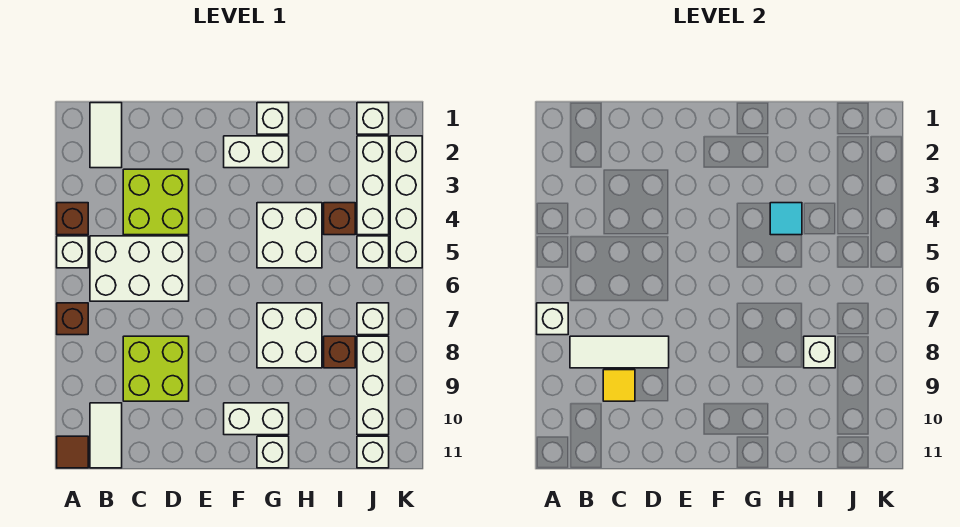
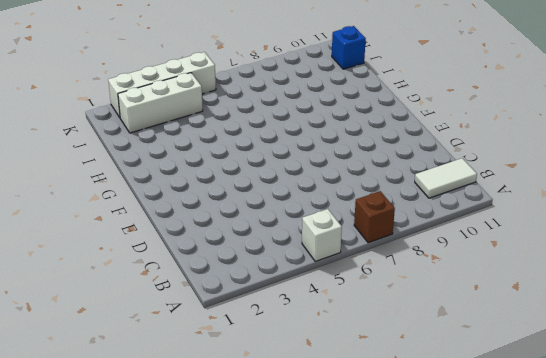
blue brick J11 level 1 -> white brick J11 level 1
none -> brown brick A4 level 1
none -> brown tile A11 level 1
none -> white tile B1:B2 level 1

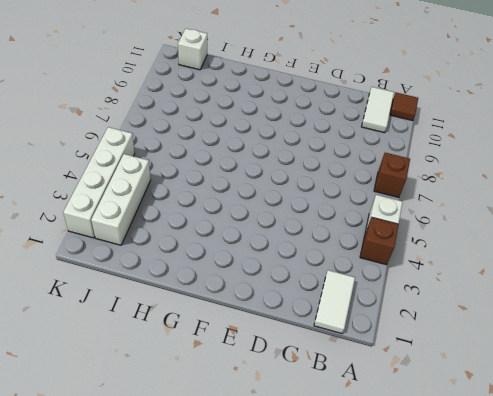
none -> white brick B5:D6 level 1
none -> lime brick C3:D4 level 1
none -> lime brick C8:D9 level 1

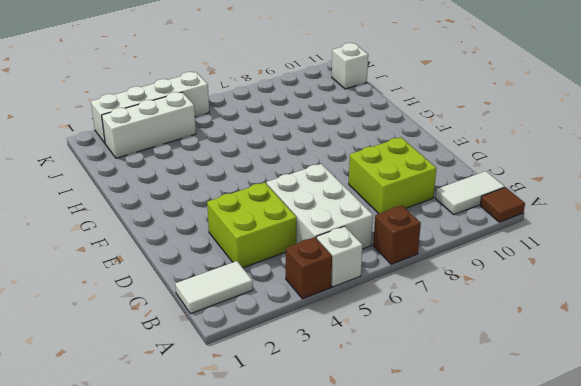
none -> white brick F2:G2 level 1
none -> white brick F10:G10 level 1
none -> white brick G1 level 1

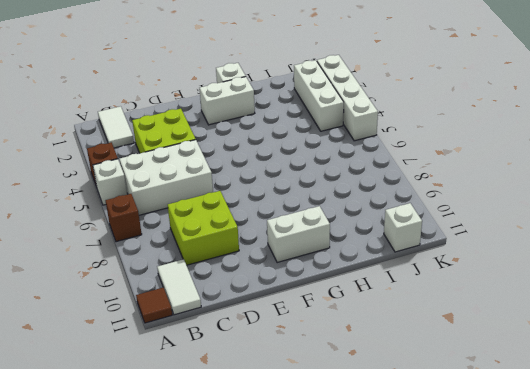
none -> white brick G4:H5 level 1
none -> white brick G7:H8 level 1
none -> white brick G11 level 1

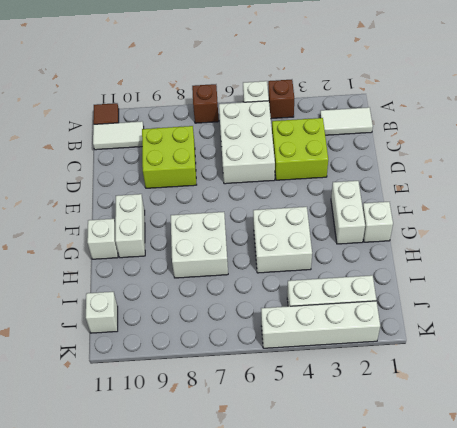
none -> brown brick I4 level 1
none -> brown brick I8 level 1
none -> white brick J1 level 1

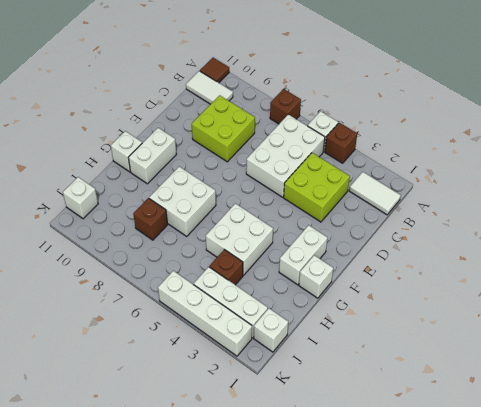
none -> white brick J5 level 1
none -> white brick J7 level 1
none -> white brick J8:J10 level 1

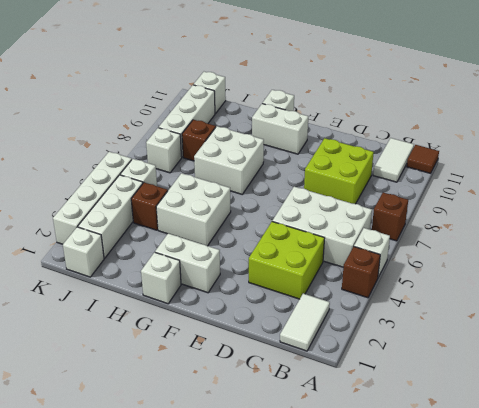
none -> white brick A7 level 2
none -> white tile B8:D8 level 2
none -> yellow tile C9 level 2

